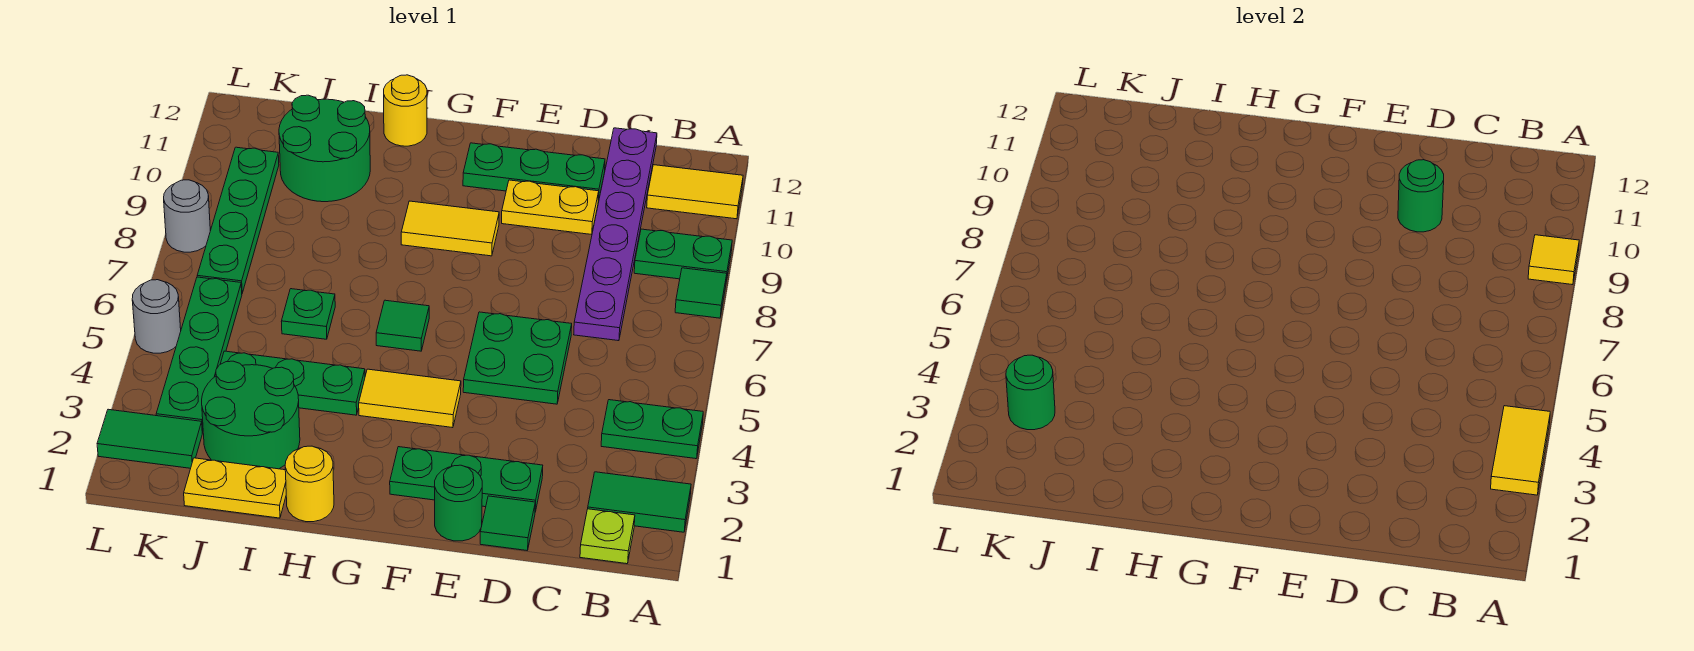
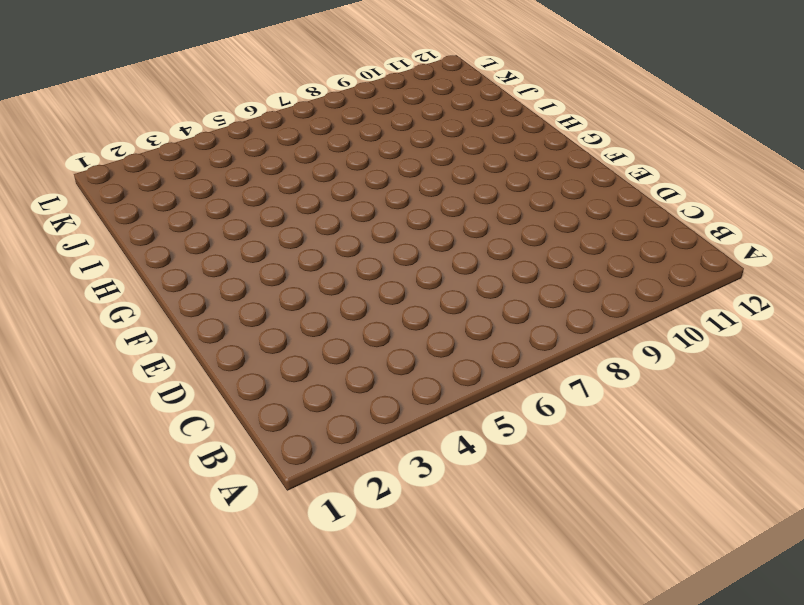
none -> green tile A2:B2 level 1
none -> green plate A4:B4 level 1
none -> green tile A8 level 1
none -> green plate A9:B9 level 1

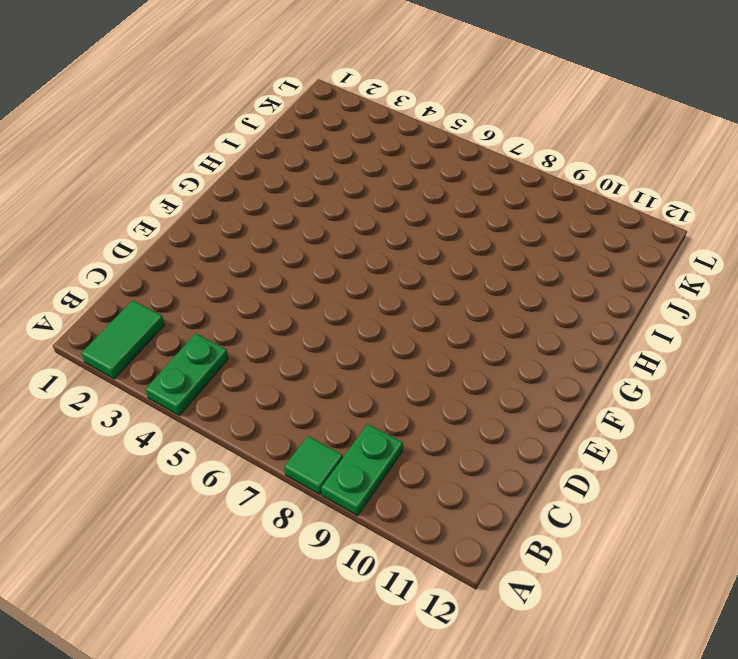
none -> yellow tile A11:B11 level 1
none -> lime plate B1 level 1
none -> purple plate C7:C12 level 1
none -> green tile D1 level 1

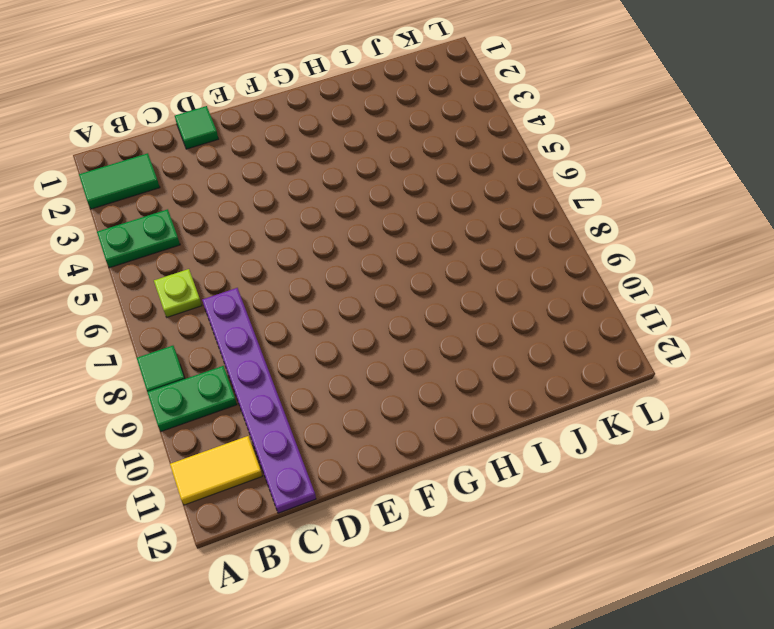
lime plate B6 level 1 -> lime plate B1 level 1
none -> green plate D2:F2 level 1
none -> green plate D5:E6 level 1
none -> yellow plate D10:E10 level 1
none -> green plate D11:F11 level 1

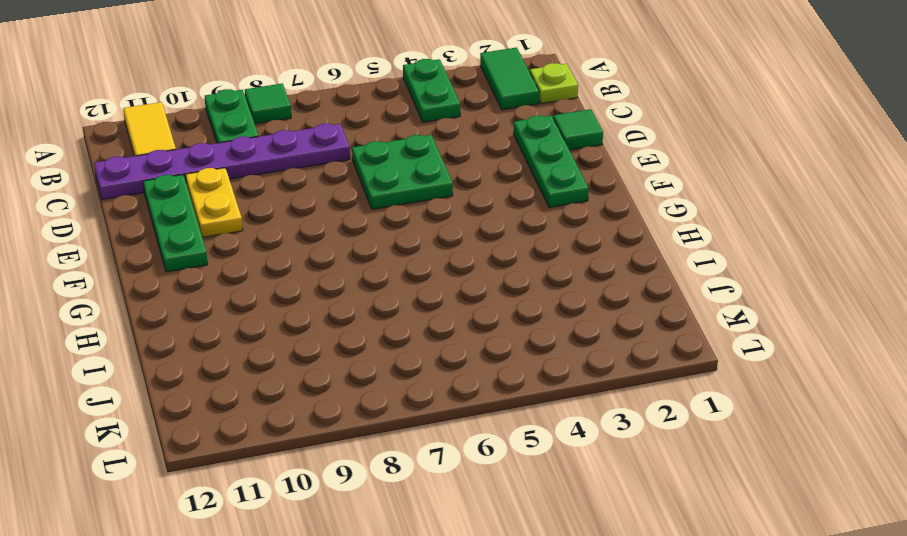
none -> green round brick E1 level 1
none -> yellow tile F4:G4 level 1
none -> yellow tile F9:G9 level 1
none -> green tile G6 level 1

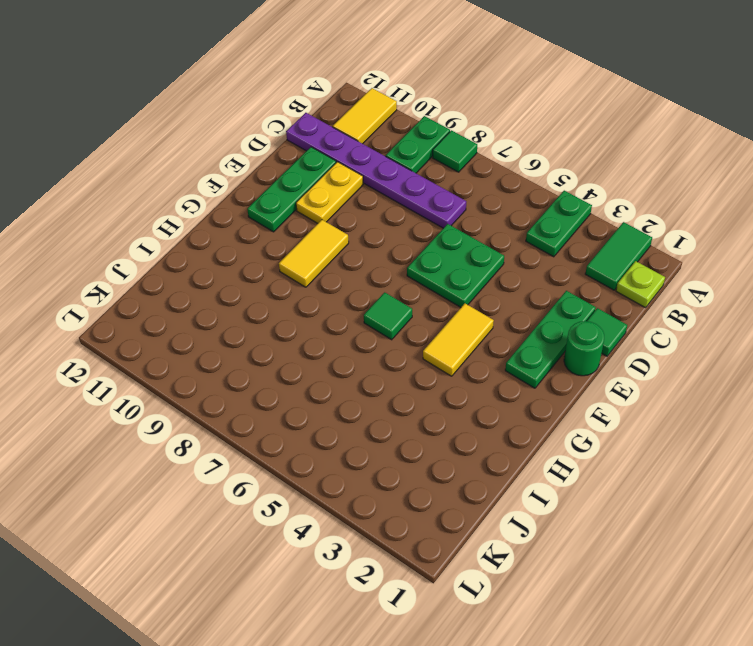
none -> yellow round brick H1 level 1
none -> green plate H4:J4 level 1
none -> yellow round brick H12 level 1
none -> yellow plate I1:J1 level 1

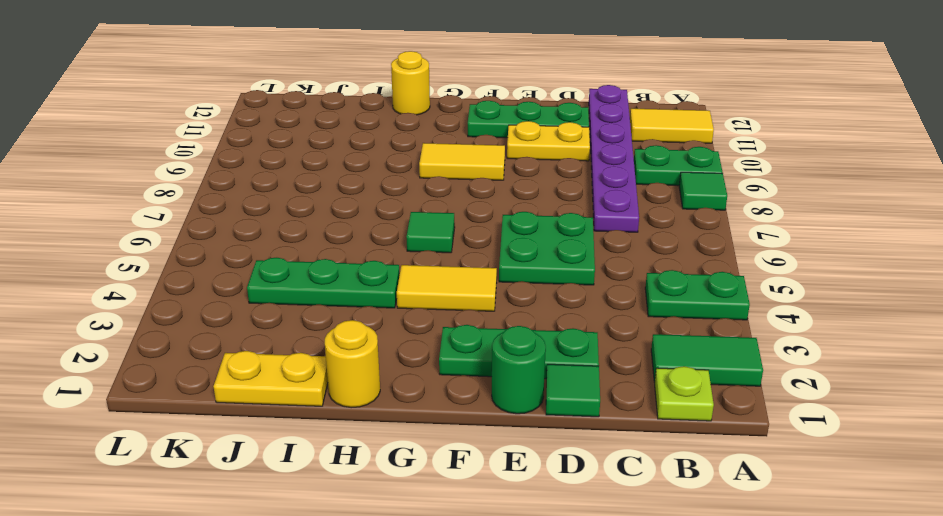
none -> green round brick I2:J3 level 1
none -> green plate I6 level 1
none -> green round brick I10:J11 level 1
none -> green tile K2:L2 level 1

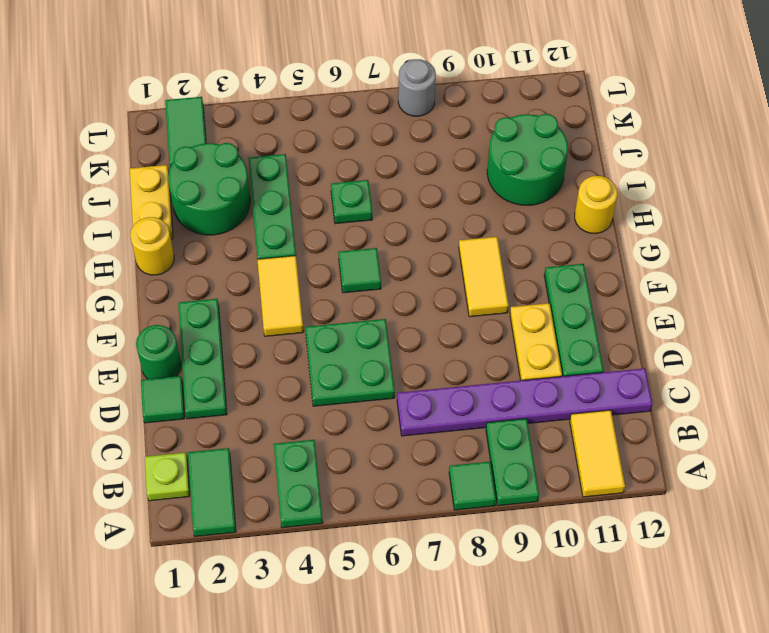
none -> green plate K3:K6 level 1
none -> green plate K7:K10 level 1
none -> grey round brick L5 level 1
none -> yellow tile A3:A4 level 2

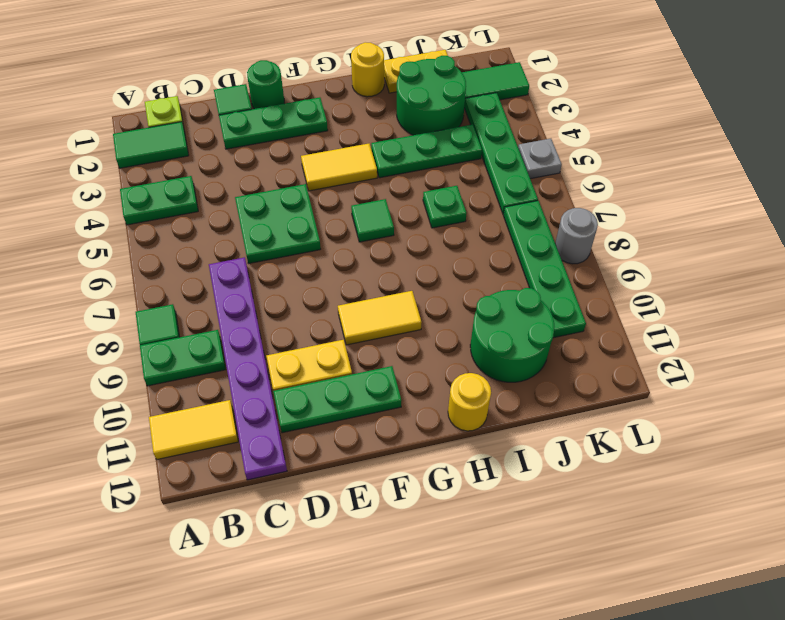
grey plate L5 level 1 -> grey round brick L5 level 1
none -> yellow tile A3:A4 level 2
none -> yellow tile A9 level 2
none -> green round brick D10 level 2
none -> green round brick K3 level 2

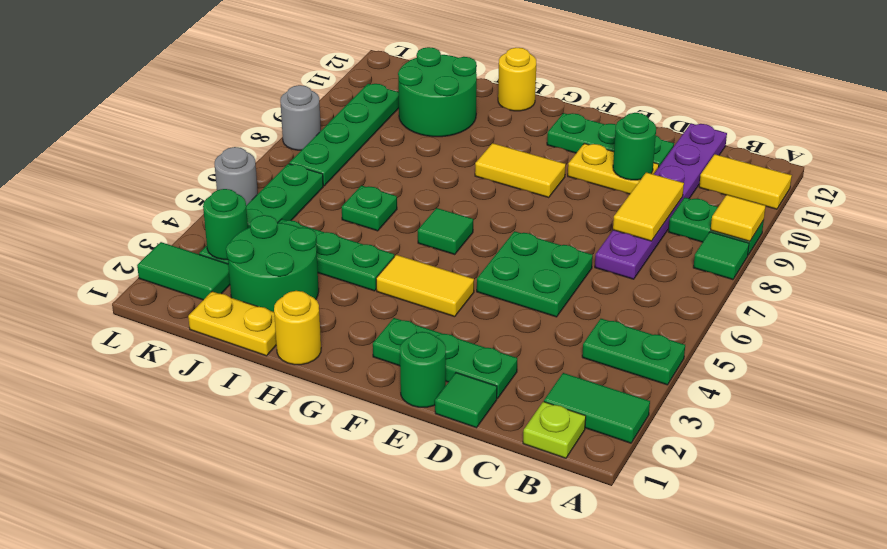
yellow tile C8:C9 level 2 -> yellow tile A3:A4 level 2

